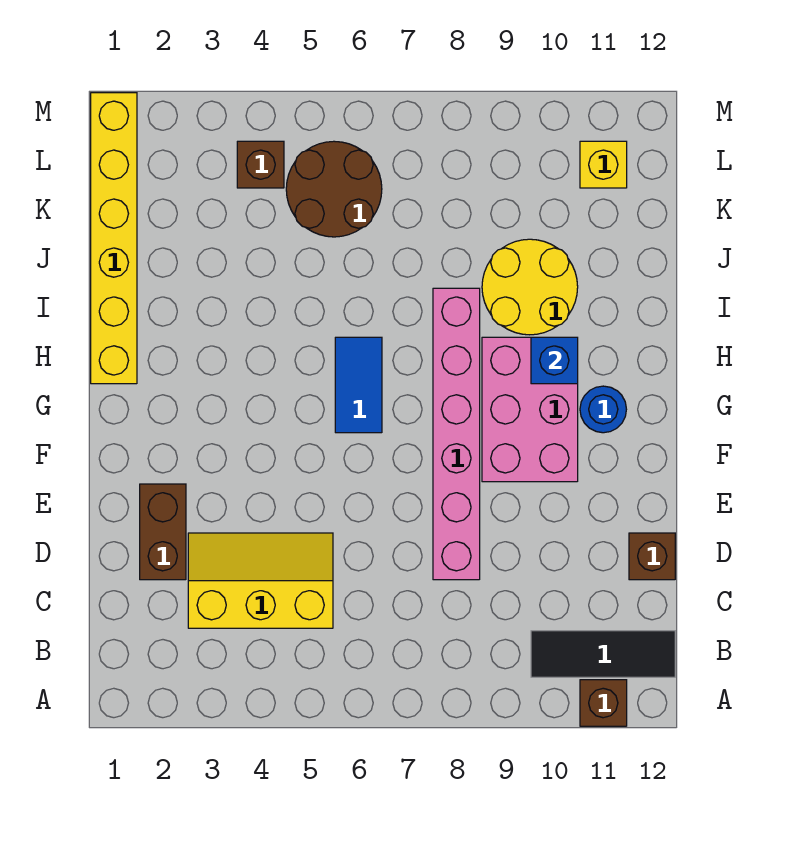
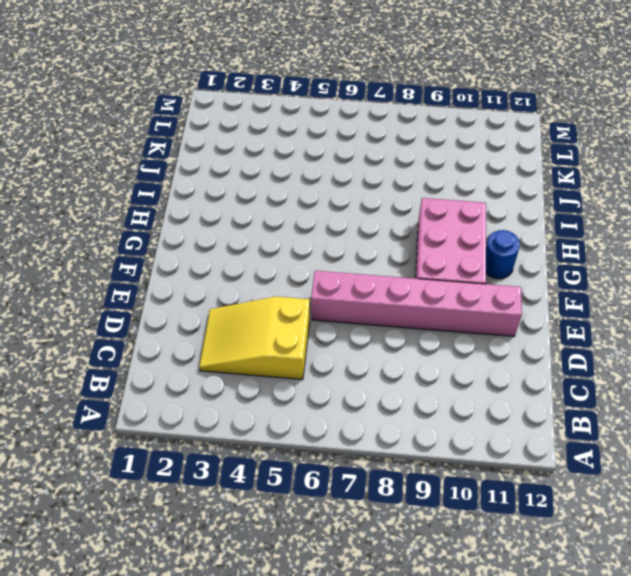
yellow slope C3:D5 level 1 top 5 -> yellow slope C3:D5 level 1 top C
pink brick E6:E11 level 1 -> pink brick D8:I8 level 1
none -> brown brick A11 level 1
none -> black tile B10:B12 level 1
none -> brown brick D2:E2 level 1

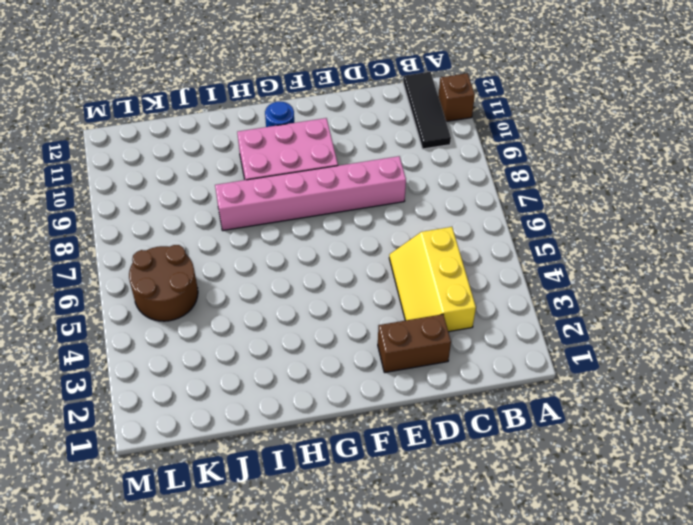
none -> brown brick D12 level 1
none -> blue tile G6:H6 level 1
none -> yellow brick H1:M1 level 1

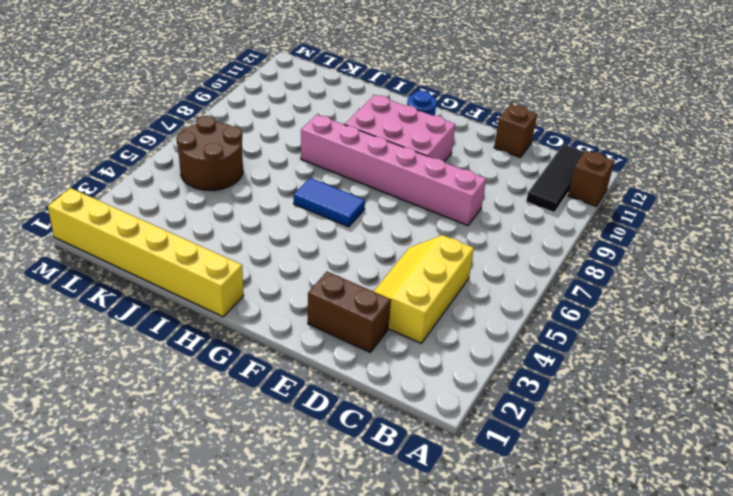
none -> yellow round brick I9:J10 level 1
none -> brown brick L4 level 1
none -> yellow brick L11 level 1

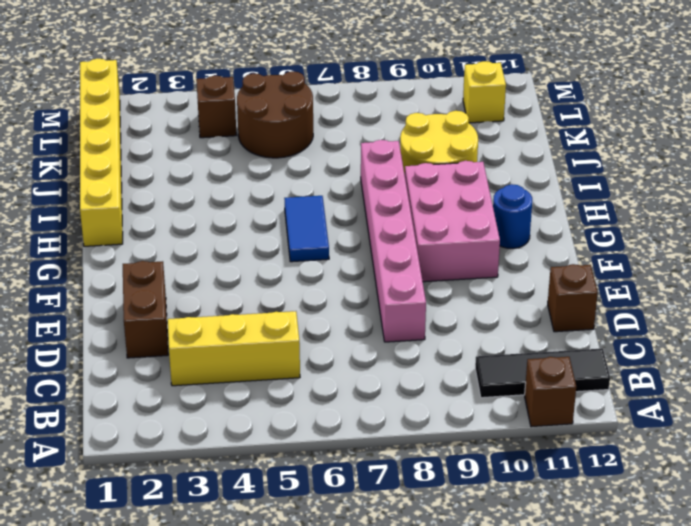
none -> blue brick H10 level 2

